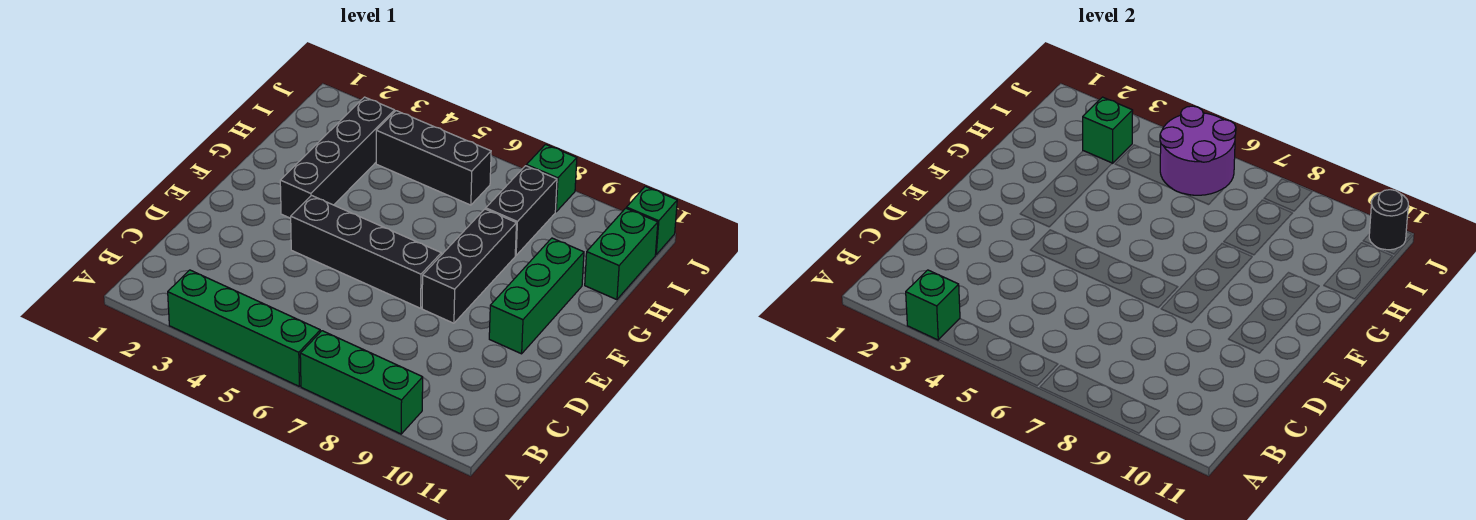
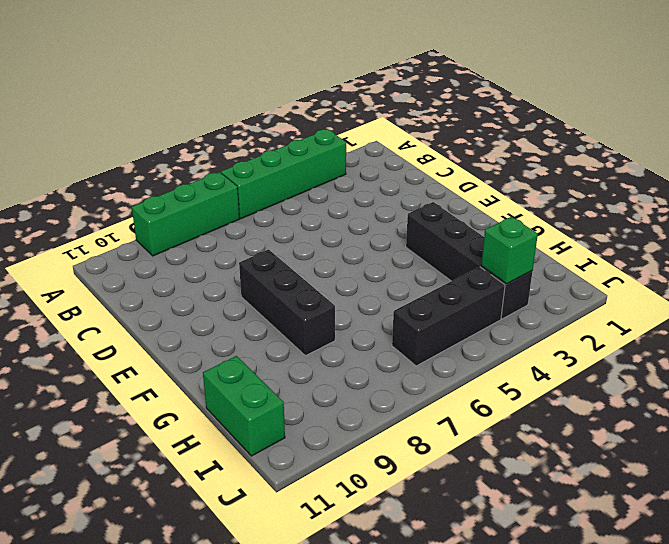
none -> black brick E4:E7 level 1
none -> green brick E10:G10 level 1
none -> black brick H8:I8 level 1

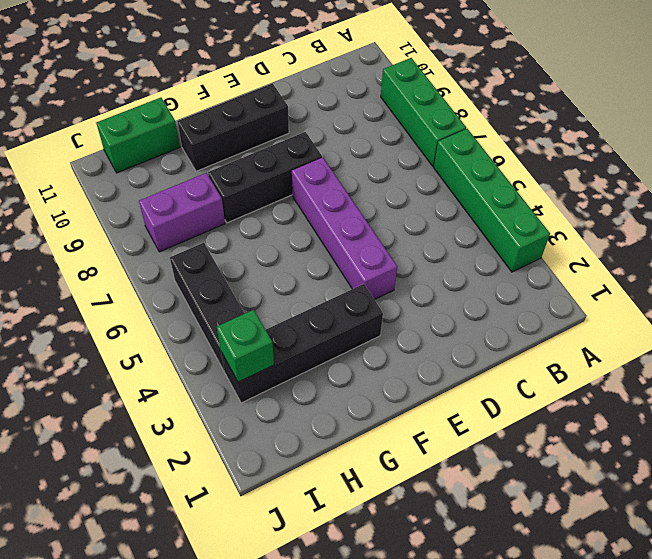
purple brick E4:E7 level 1 -> black brick E4:E7 level 1
black brick E10:G10 level 1 -> green brick E10:G10 level 1
purple brick H8:I8 level 1 -> black brick H8:I8 level 1
none -> green brick J8 level 1
none -> green brick J11 level 1
none -> green brick A3 level 2

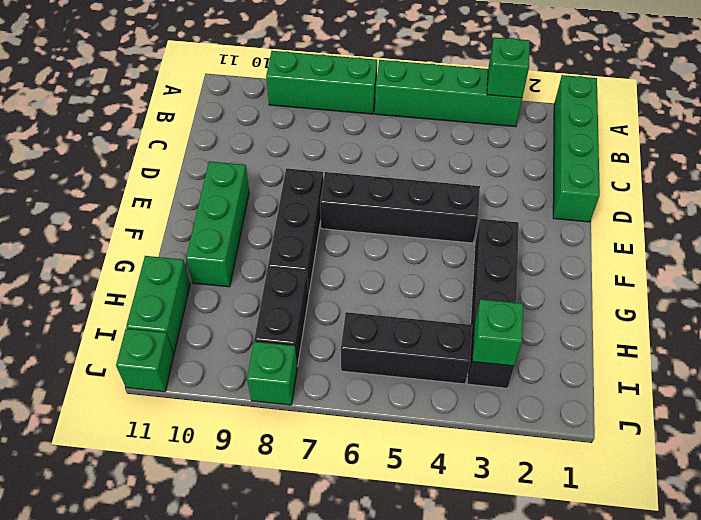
green brick A1:D1 level 1 -> none
none -> purple round brick I5:J6 level 2
none -> black round brick J11 level 2

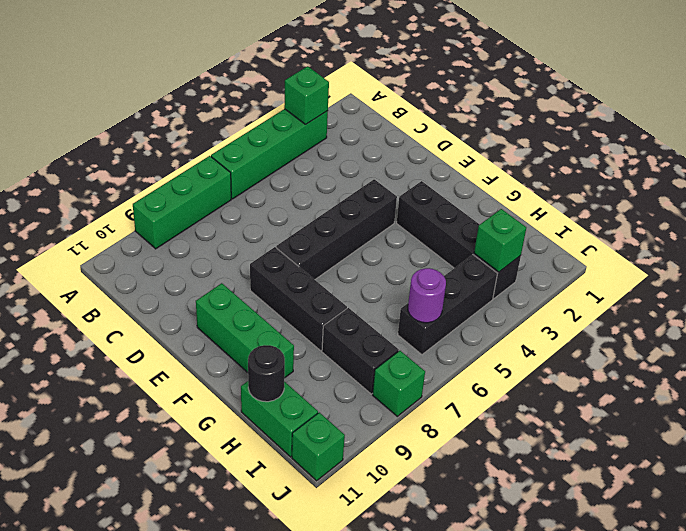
black round brick H11 level 2 -> black round brick J11 level 2
purple round brick I6 level 2 -> purple round brick I5:J6 level 2

